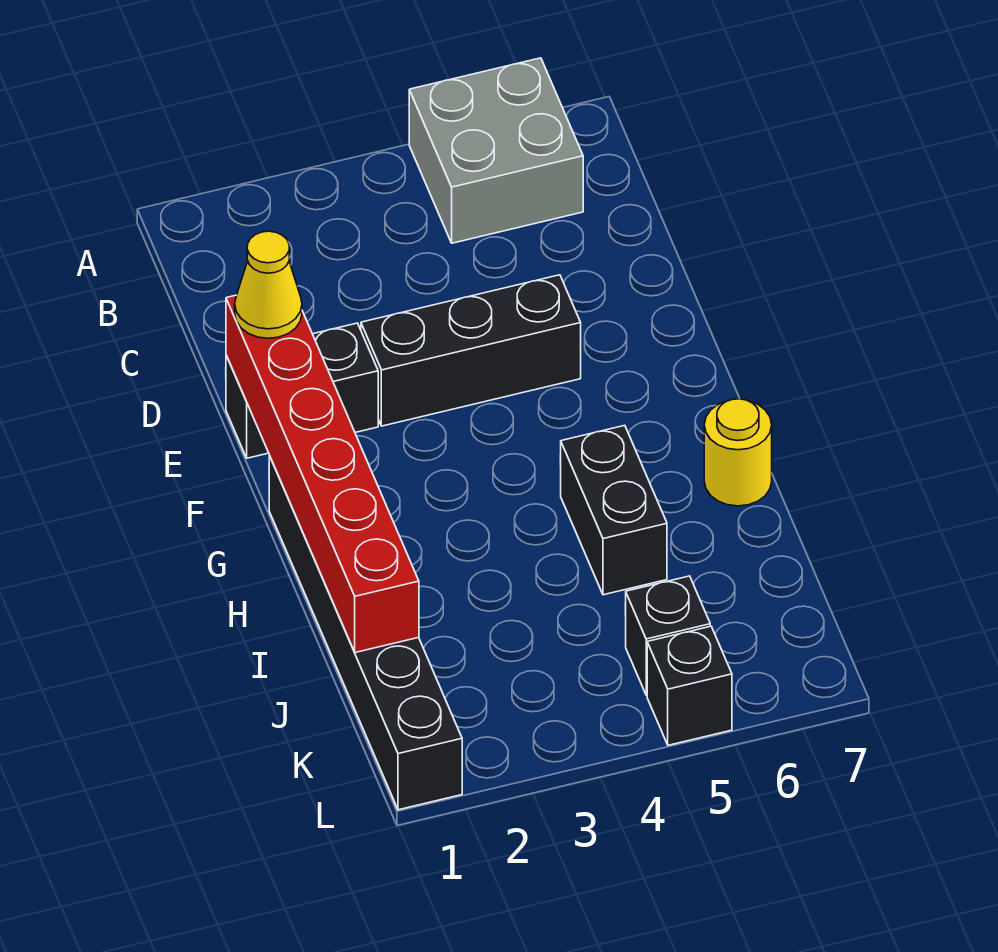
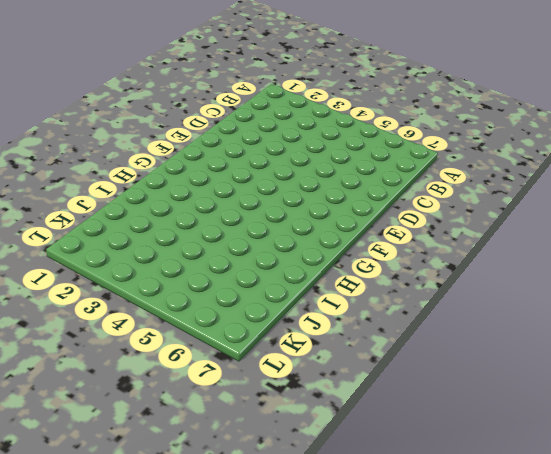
none -> grey brick A5:B6 level 1
none -> black brick E1:E2 level 1

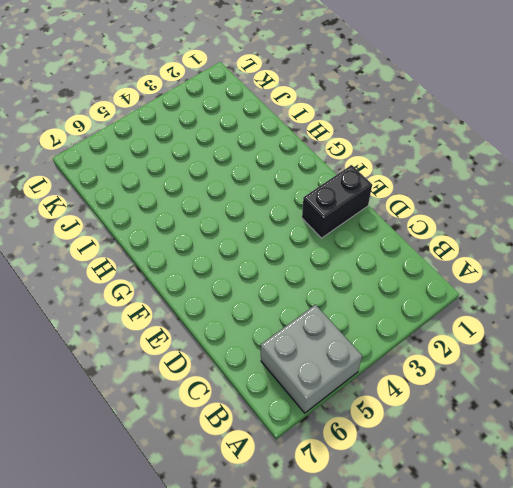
none -> black brick E3:E5 level 1
none -> black brick G1:L1 level 1

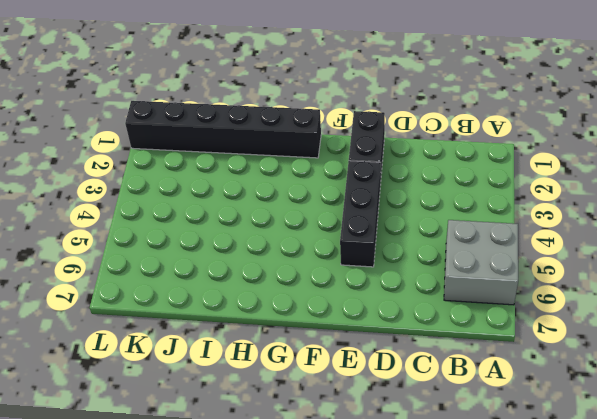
none -> black brick H5:I5 level 1
none -> yellow round brick H7 level 1

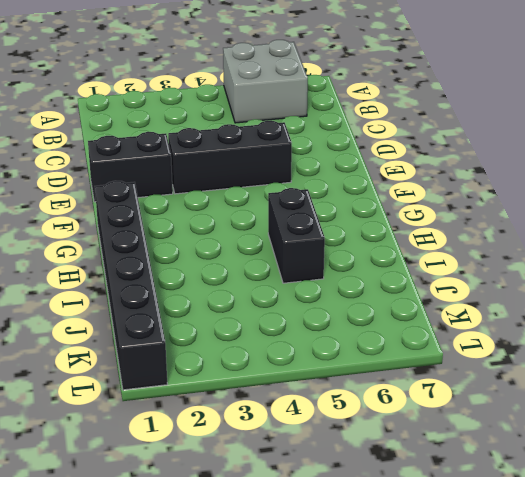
none -> yellow round brick H7 level 1
none -> black brick K5 level 1

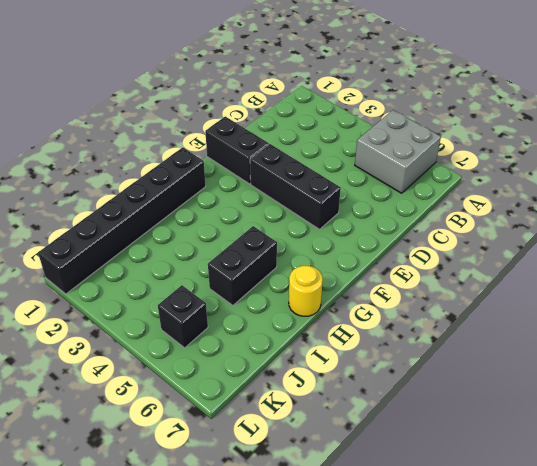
none -> black brick L5 level 1
none -> red brick E1:J1 level 2

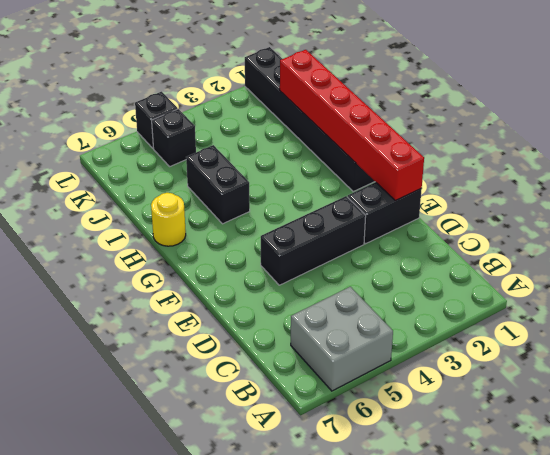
none -> yellow cone E1 level 3

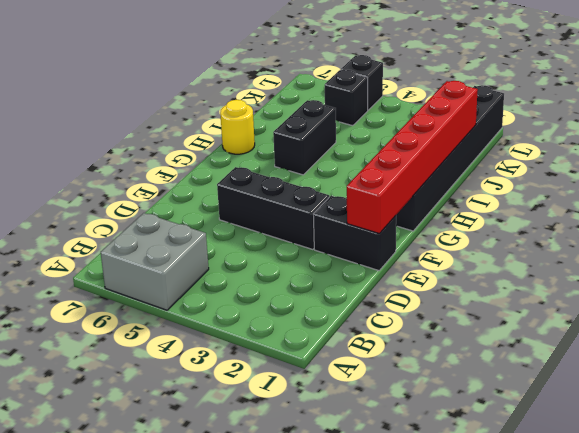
none -> yellow cone E1 level 3

